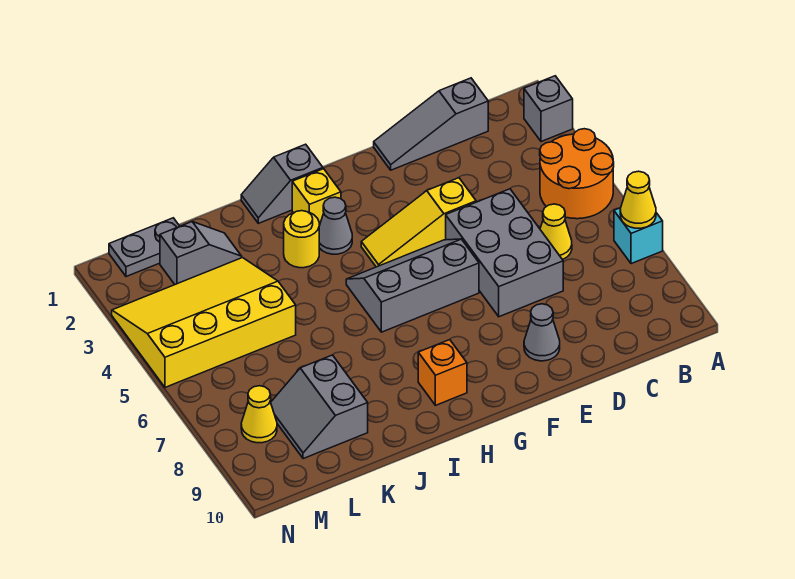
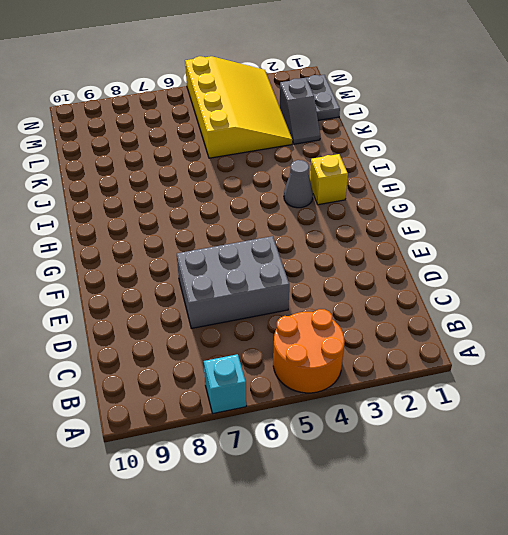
none -> grey brick A2 level 1
none -> grey slope C1:E1 level 1 top C
none -> yellow cone C6 level 1

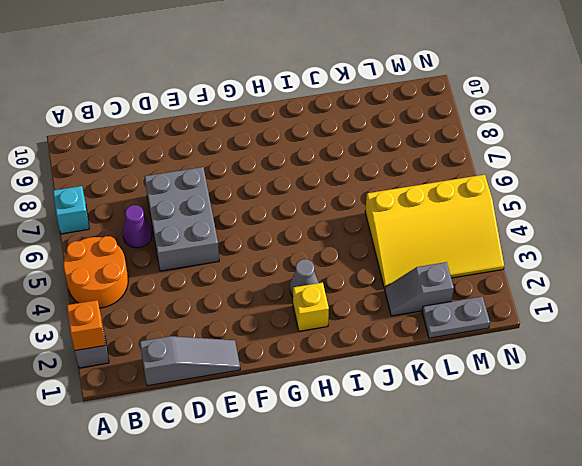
orange brick A2 level 2 -> orange brick H9 level 1
purple cone C6 level 1 -> yellow cone C6 level 1
none -> yellow slope E4:G4 level 1 top E
none -> grey cone E9 level 1
none -> grey slope F5:H6 level 1 top 6

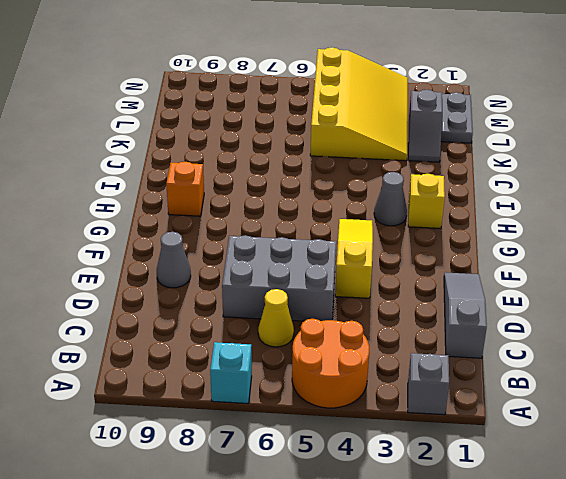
none -> grey slope F5:H6 level 1 top 6
none -> grey slope H1:I1 level 1 top H
none -> yellow round brick I3 level 1

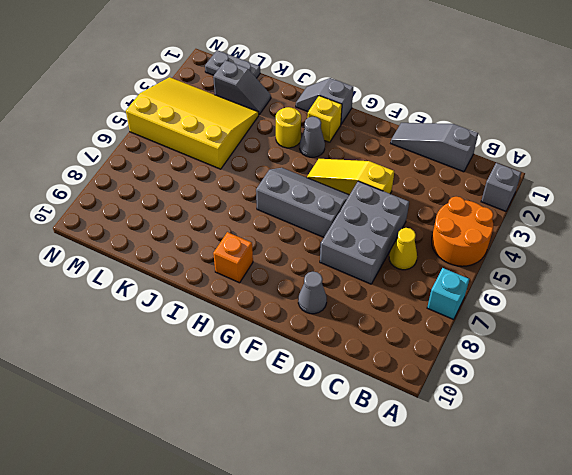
none -> grey slope K8:L9 level 1 top K
none -> yellow cone M8 level 1
none -> yellow cone A7 level 2

